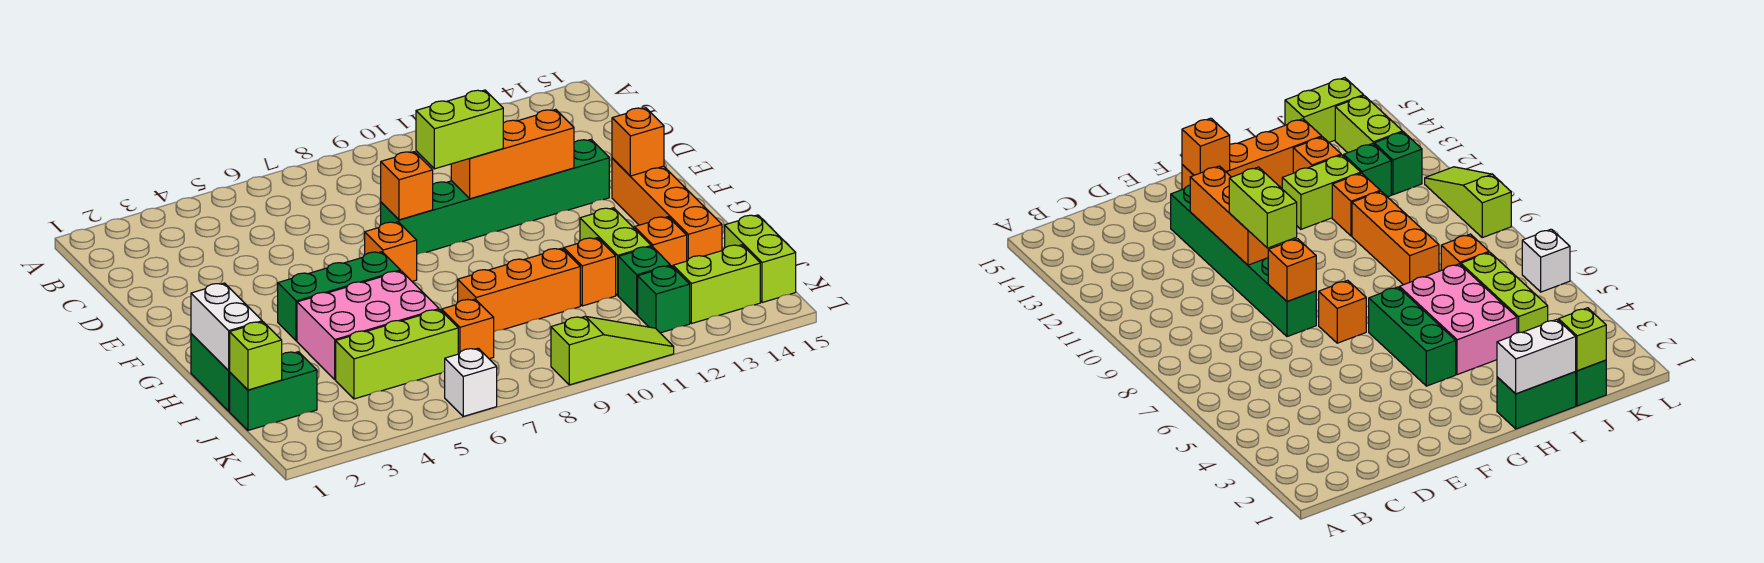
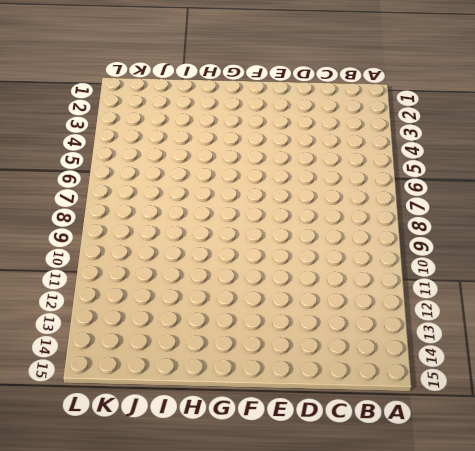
none -> green brick E8:E13 level 1
none -> orange brick F7 level 1
none -> orange brick F14:I14 level 1

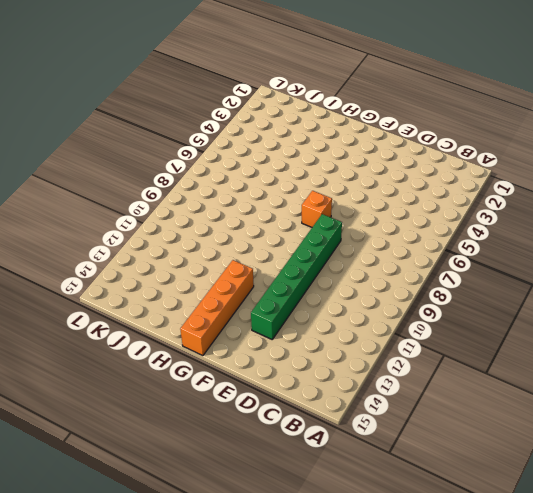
orange brick G12:G15 level 1 -> orange brick F14:I14 level 1
none -> green brick G4:G6 level 1
none -> green brick H1:I1 level 1
none -> pink brick H4:I6 level 1

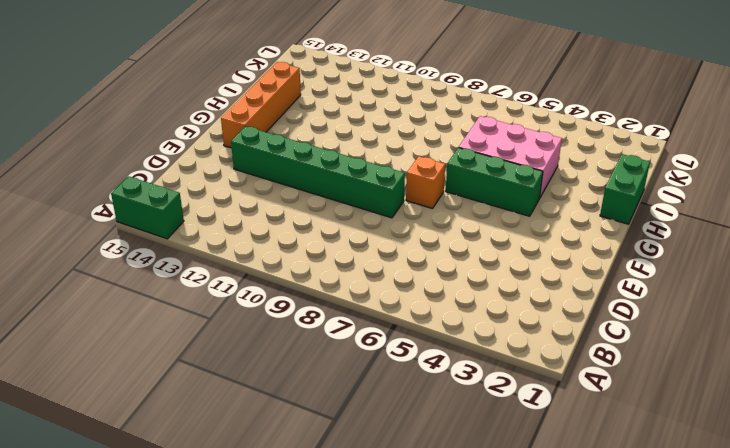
green brick A14:A15 level 1 -> green brick J1:J2 level 1
none -> lime brick H12:I12 level 1
none -> orange brick I8:I10 level 1
none -> orange brick I11 level 1

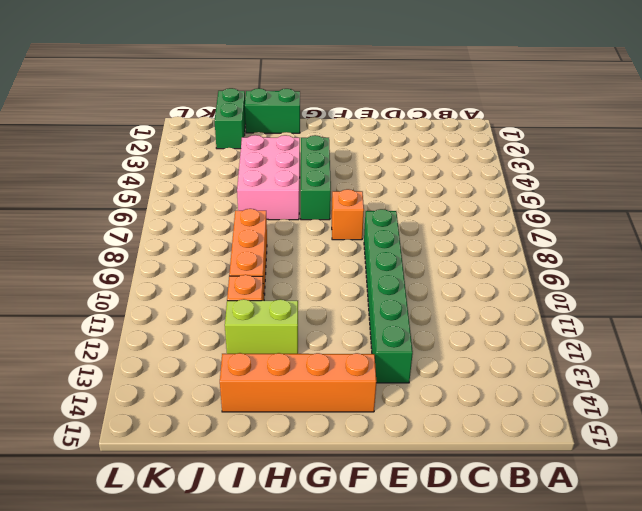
none -> orange brick I13 level 1
none -> lime brick J4:J6 level 1
none -> orange brick J7 level 1

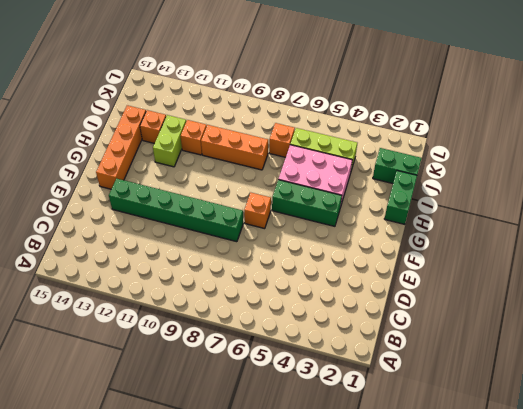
none -> green brick J12 level 1
none -> lime brick J15:K15 level 1
none -> green brick K12 level 1

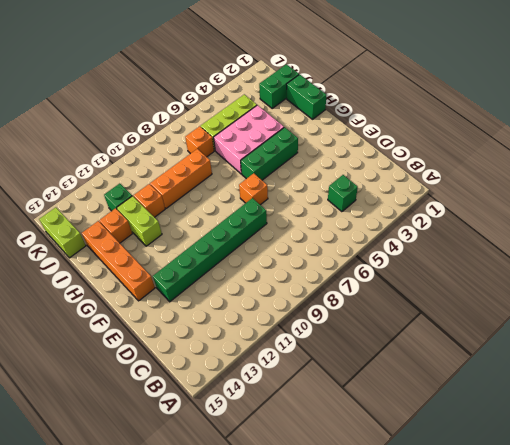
green brick C4 level 1 -> green brick K12 level 1
none -> lime brick K13:K14 level 1
none -> white brick L6 level 1
none -> lime slope L9:L11 level 1 top 9

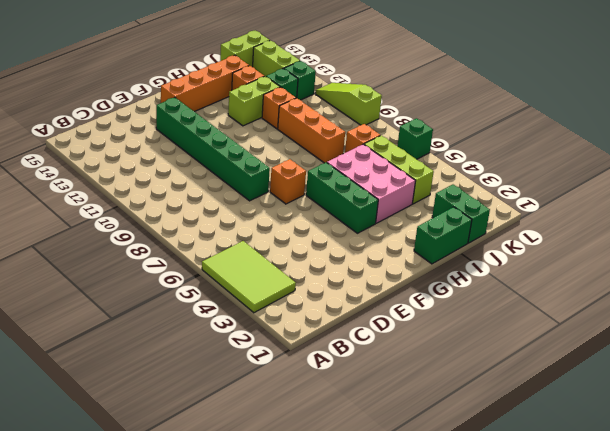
lime tile A3:B5 level 1 -> none
green brick L6 level 1 -> white brick L6 level 1
none -> orange brick E8 level 2
none -> orange brick E10:E12 level 2
none -> orange brick F14 level 2

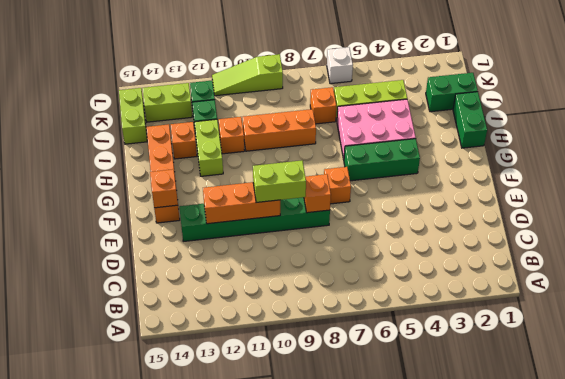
none -> white brick H1:I1 level 2
none -> lime brick J1 level 2

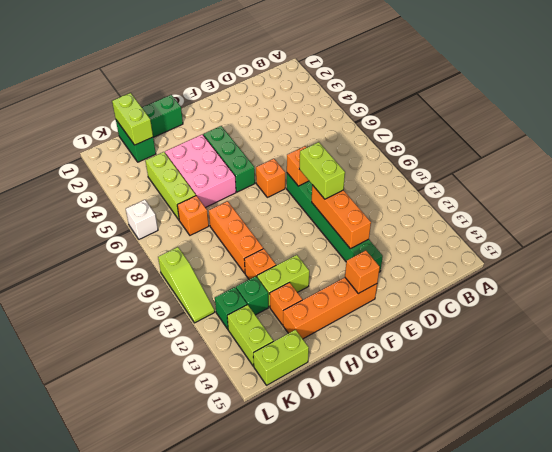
lime brick J1:J2 level 2 -> lime brick J1 level 2
none -> white brick H1:I1 level 2

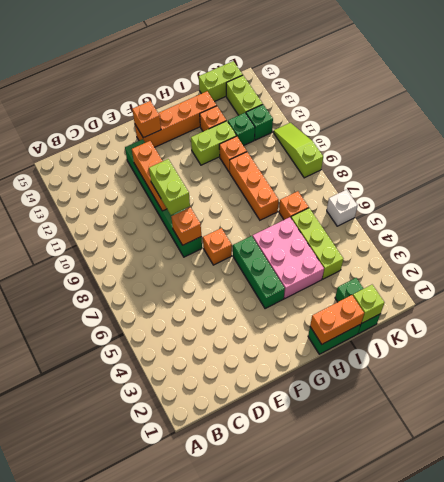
orange brick H1:I1 level 2 -> white brick H1:I1 level 2

